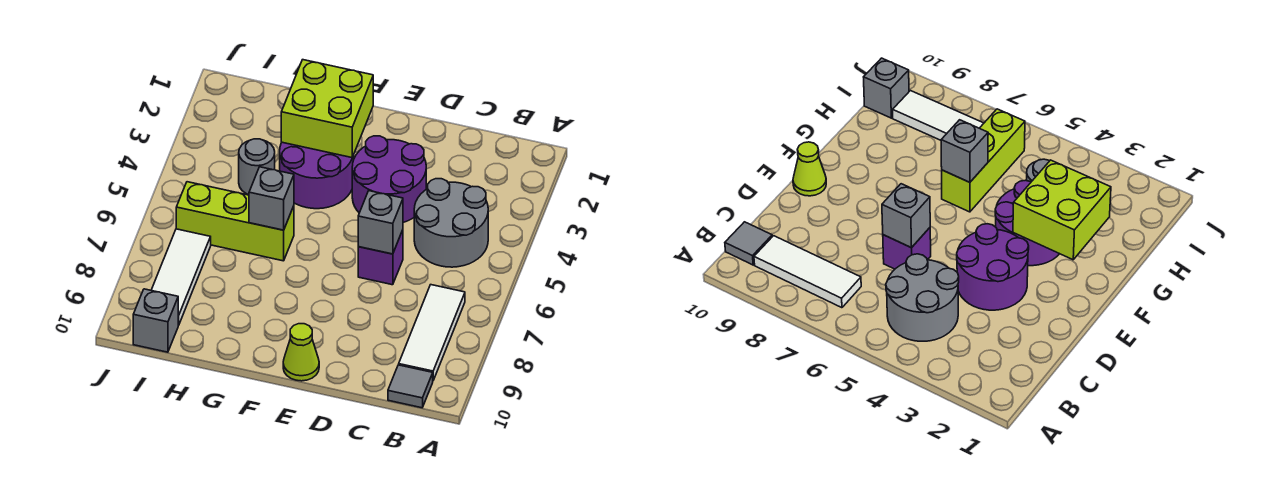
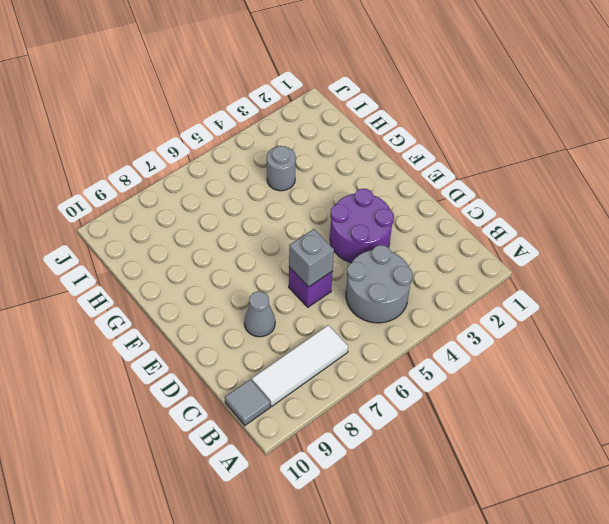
grey cone D8 level 1 -> none
none -> lime cone E10 level 1
none -> purple round brick F3:G4 level 1
none -> lime brick G6:I6 level 1

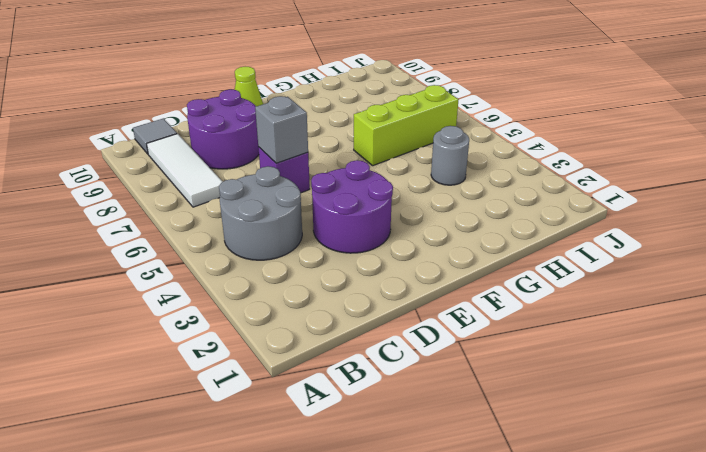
purple round brick C8:D9 level 1 -> purple round brick F3:G4 level 1
none -> white tile I7:I9 level 1
none -> grey brick I10 level 1
none -> lime brick F2:G3 level 2

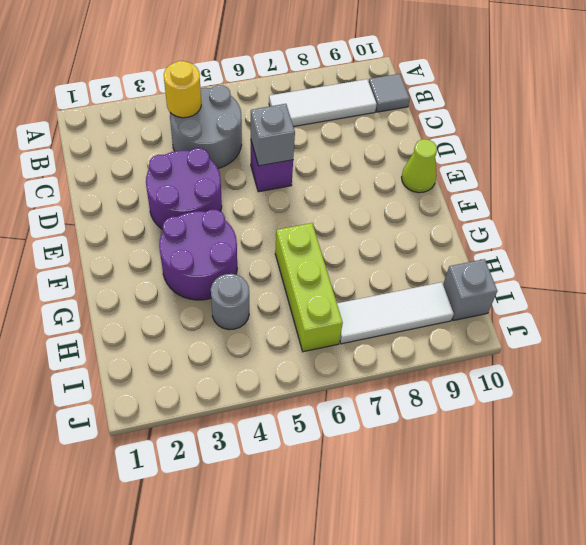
yellow round brick B4 level 2 -> none
none -> lime brick F2:G3 level 2
none -> grey brick G6 level 2

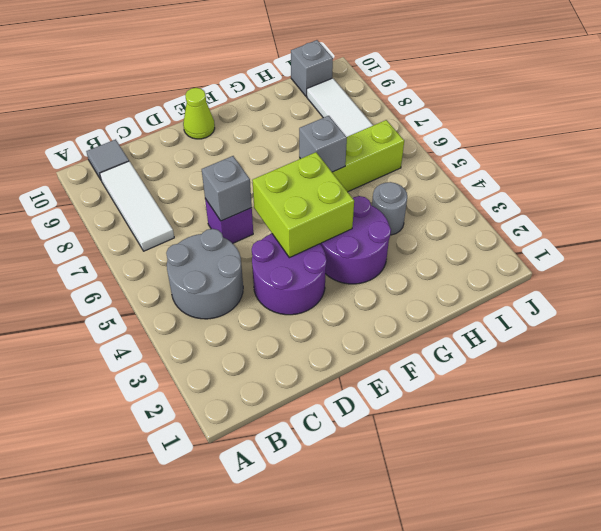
lime brick E4:F5 level 2 -> lime brick F2:G3 level 2

